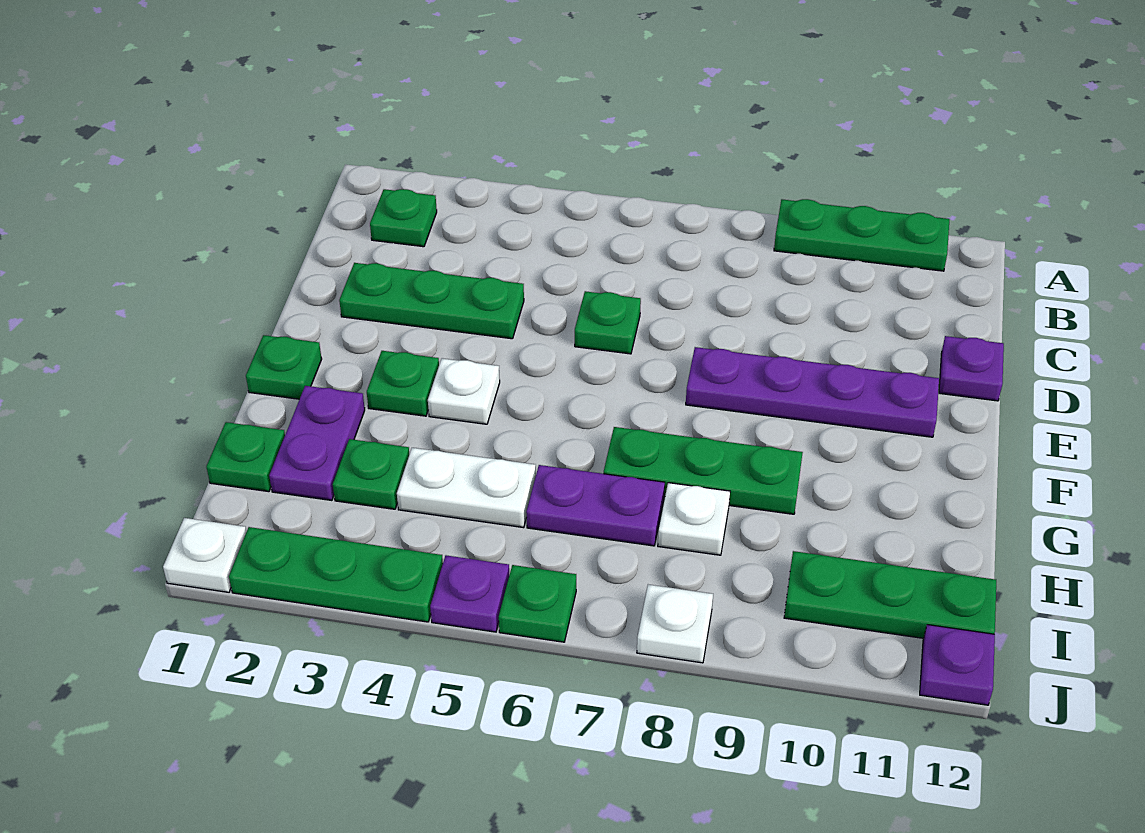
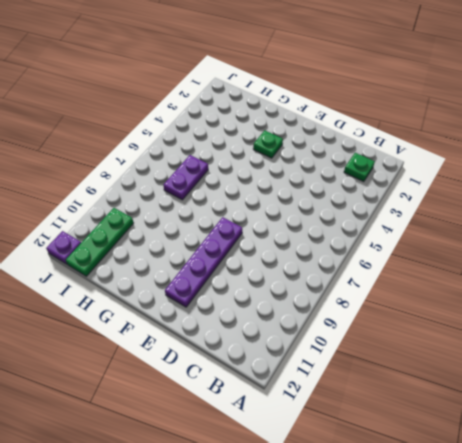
none -> green plate A9:A11 level 1
none -> green plate D2:D4 level 1
none -> green plate D6 level 1

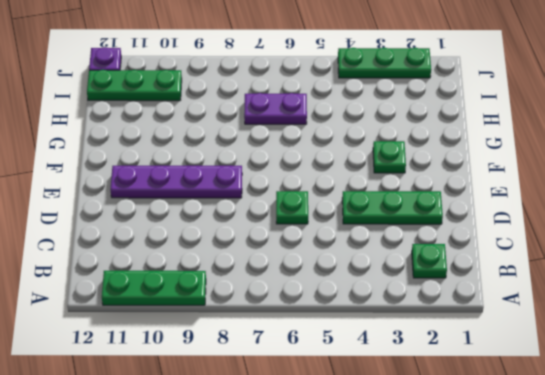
none -> purple plate D12 level 1
none -> green plate F1 level 1
none -> white plate F4 level 1

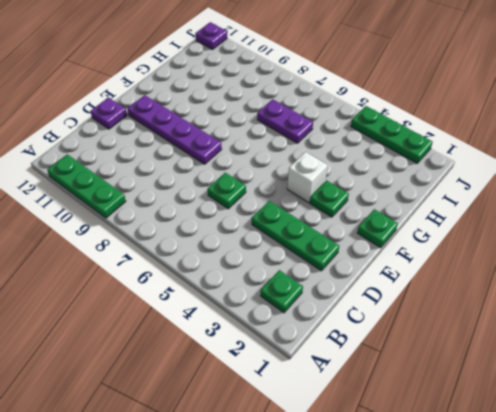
white brick F4 level 1 -> white plate F4 level 1
none -> purple plate G2:H2 level 1
none -> green plate G7:G9 level 1
none -> green plate H1 level 1

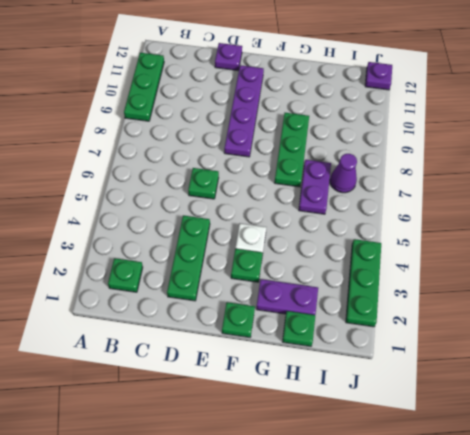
purple cone I7 level 1 -> none
none -> green plate H3 level 1
none -> white plate H4:H5 level 1
none -> white plate H8 level 1

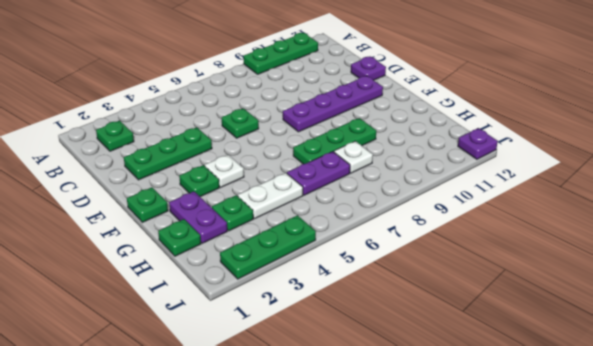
none -> green plate I10:I12 level 1
none -> white plate J1 level 1
none -> purple plate J5 level 1

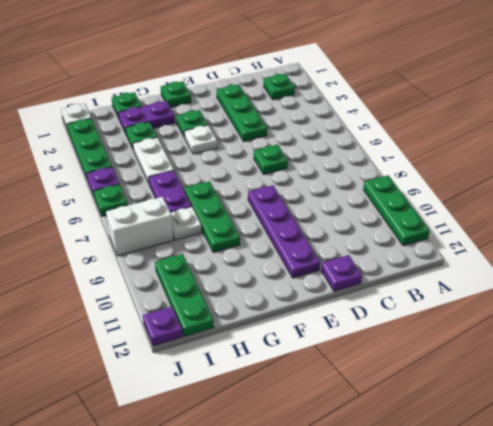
white brick I8:J8 level 1 -> white plate J8 level 1

